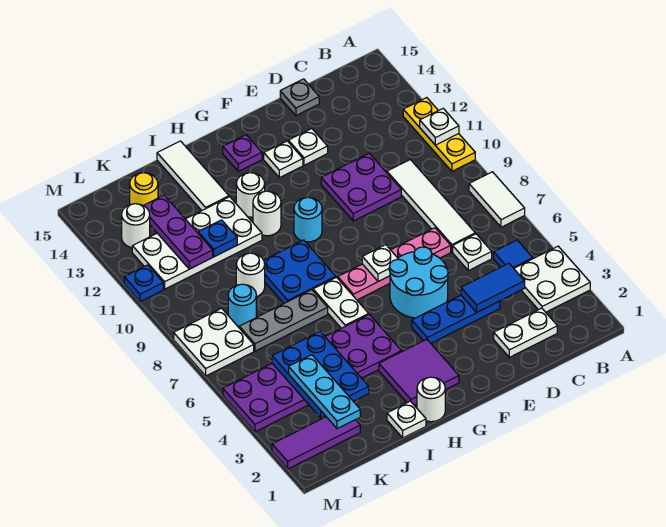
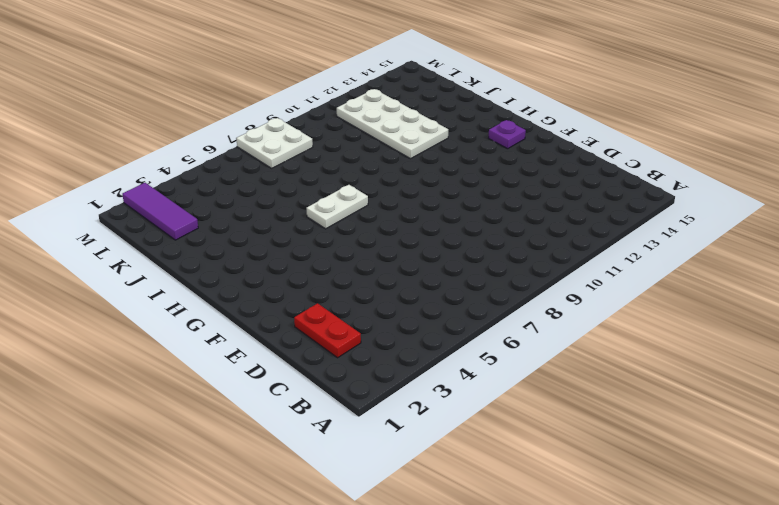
red plate C2:D2 level 1 -> white plate C2:D2 level 1
none -> white plate A3:B4 level 1
none -> white tile A7:A8 level 1
none -> yellow plate A10:A12 level 1
none -> blue tile B5 level 1

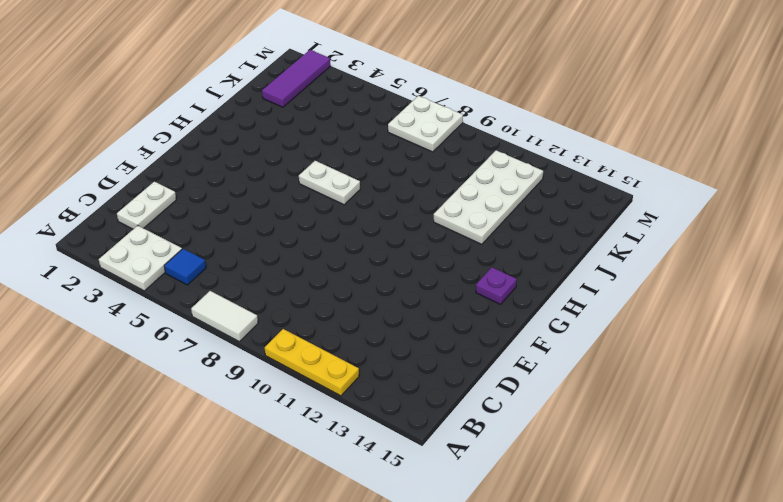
none -> white plate C6 level 1
none -> white tile C7:C10 level 1
none -> blue plate D4:F4 level 1
none -> pink plate D7:G7 level 1

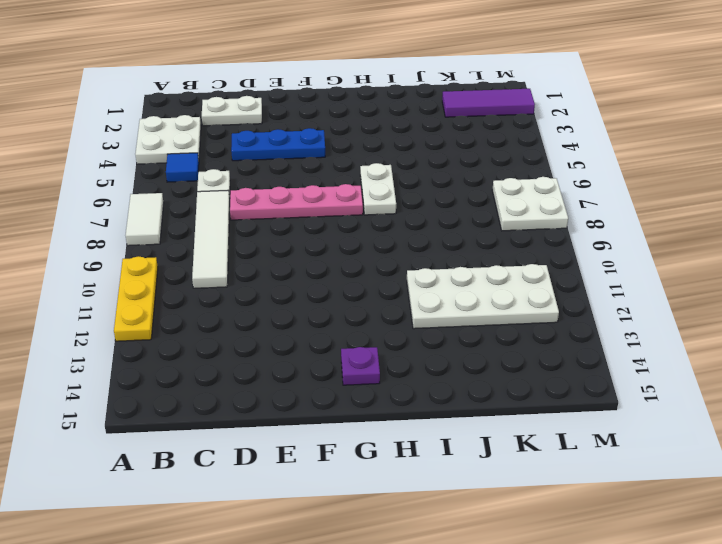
none -> purple plate D10:E11 level 1
none -> grey plate D15 level 1
none -> cyan round brick E5:F6 level 1
none -> white plate E13 level 1

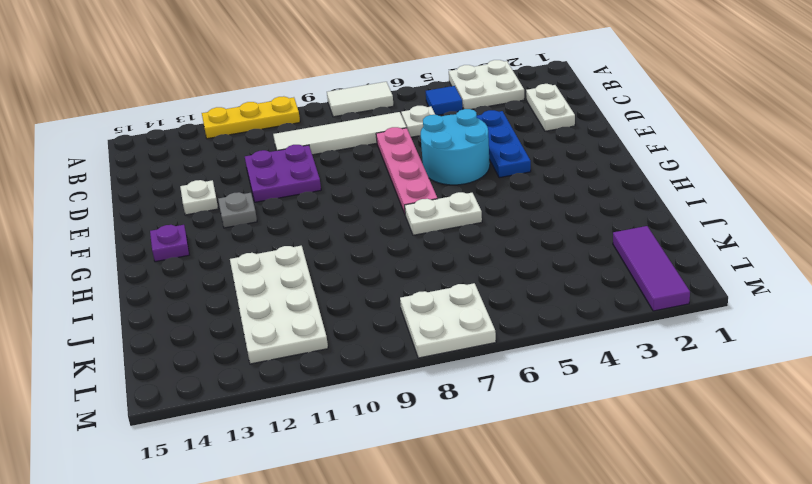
grey plate F12 level 1 -> grey plate D15 level 1
none -> white plate F13 level 1
none -> purple tile G2:H3 level 1
none -> cyan round brick G10 level 1
none -> white round brick H1 level 1

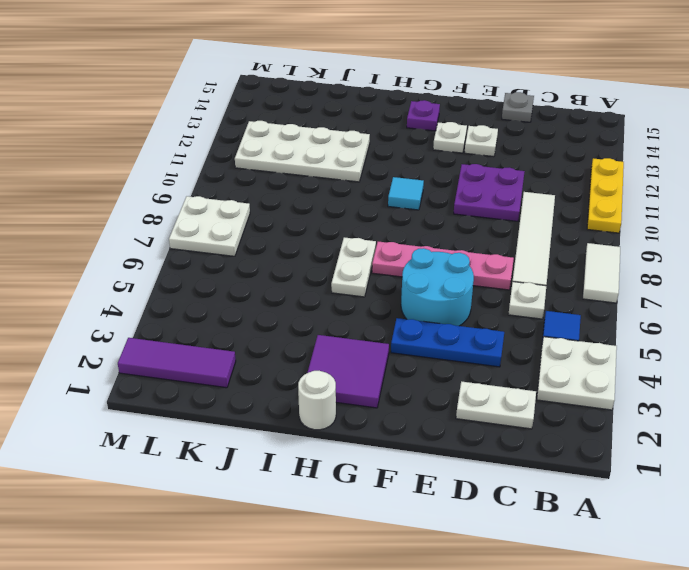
cyan tile G10 level 1 -> cyan round brick G10 level 1
none -> purple plate H4:M5 level 1
none -> blue plate H8:I9 level 1
none -> white round brick H11 level 1
none -> white round brick H12 level 1

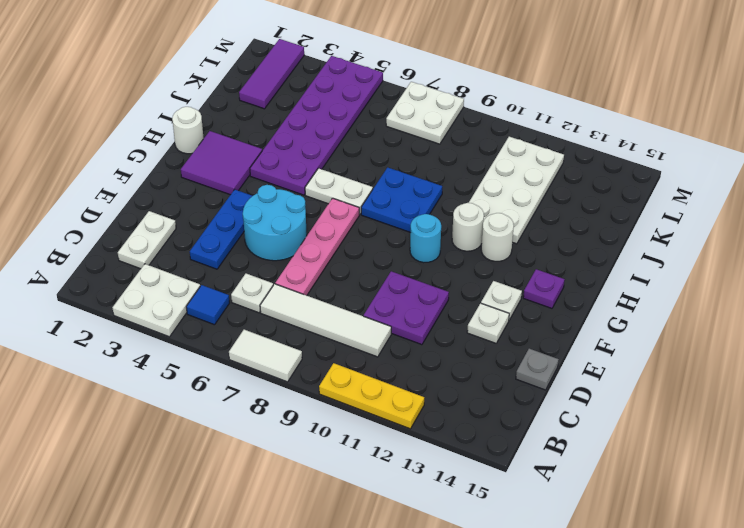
none -> white plate I1 level 1
none -> grey plate I7:K7 level 1
none -> white tile I13:I15 level 1
none -> white round brick J9 level 1

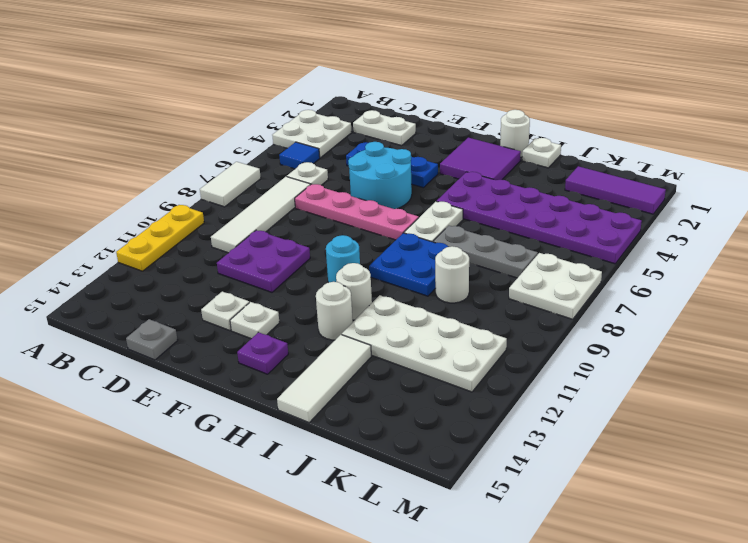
none -> cyan round brick K8 level 1
none -> yellow round brick K14 level 1
none -> white round brick L13 level 1
none -> blue plate M11 level 1

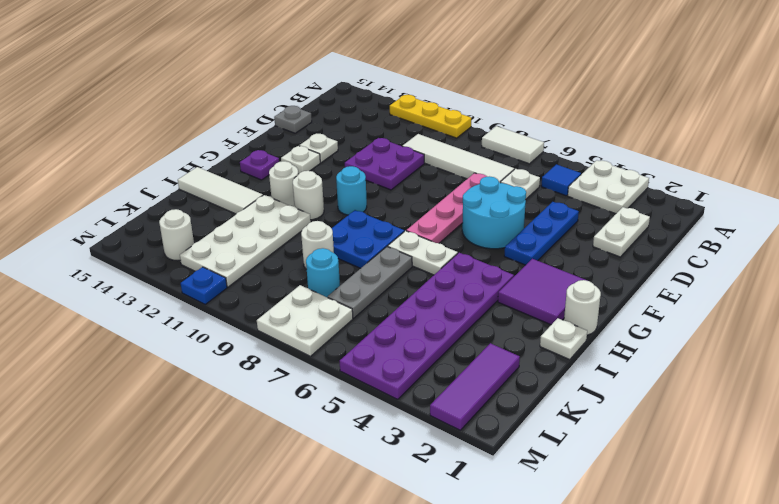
none -> yellow round brick K14 level 1
none -> white plate A11 level 2
none -> blue tile C4:D4 level 2
none -> white plate F7 level 2

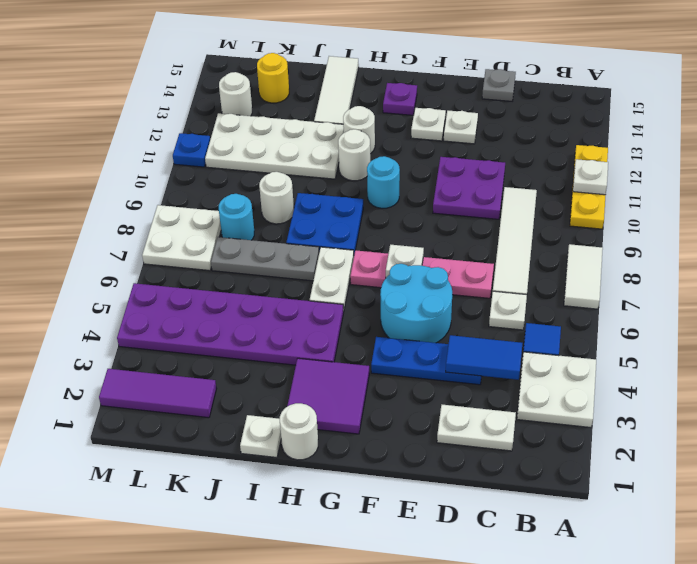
none -> blue plate J3:K5 level 2
none -> blue plate J11 level 2
none -> purple plate K11:K13 level 2
none -> cyan plate K2:K4 level 3

